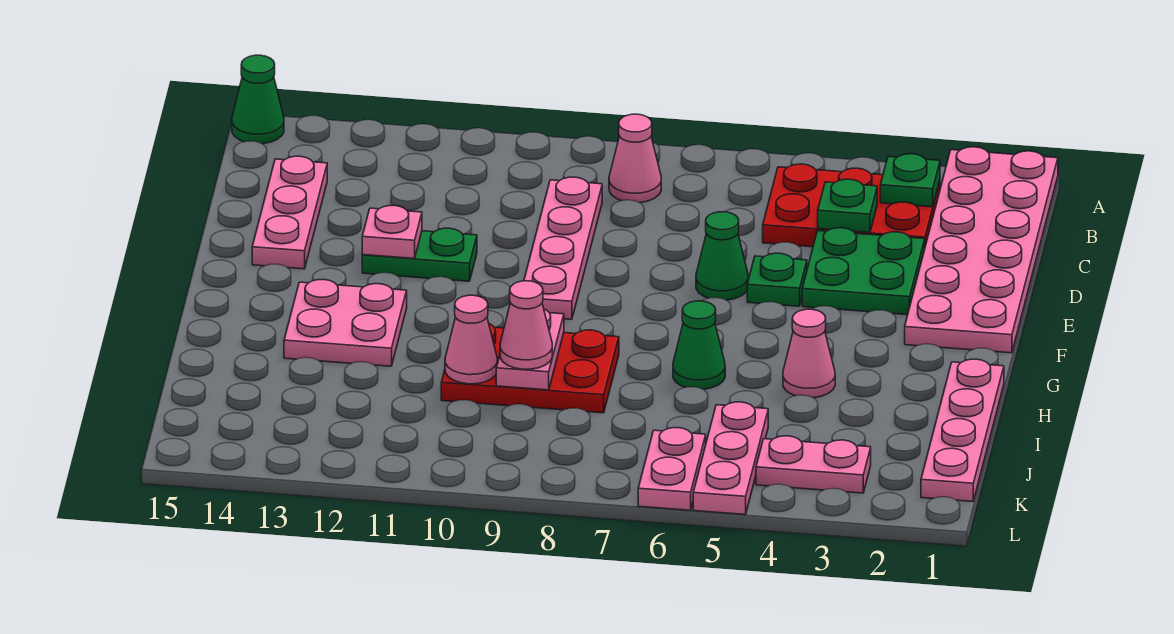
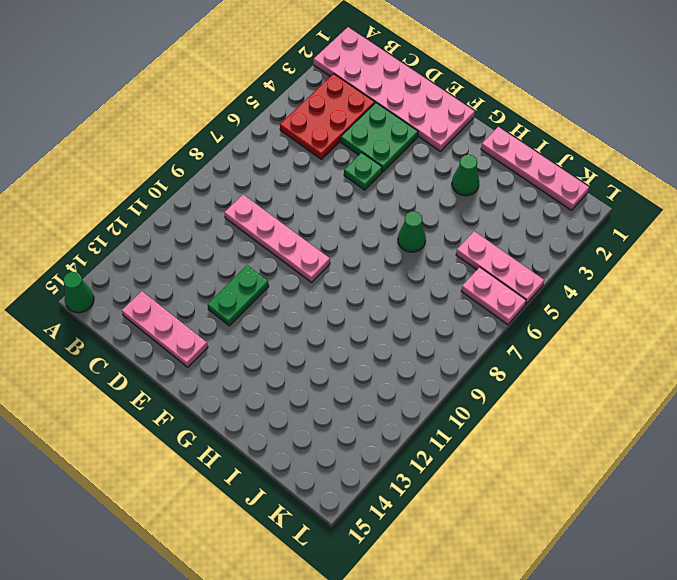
green cone H3 level 1 -> green cone E6 level 1
none -> pink cone B8 level 1
none -> pink plate G12:H13 level 1
none -> pink cone H4 level 1

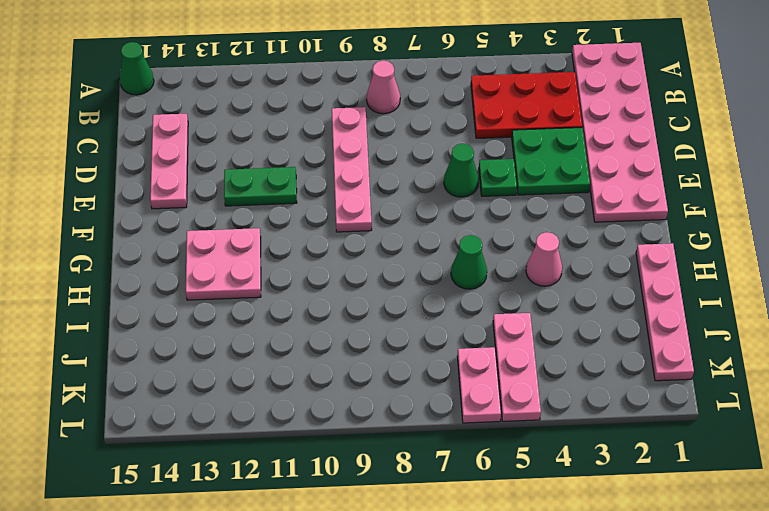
none -> red plate H8:I10 level 1
none -> pink plate K3:K4 level 1
none -> green plate B3 level 2

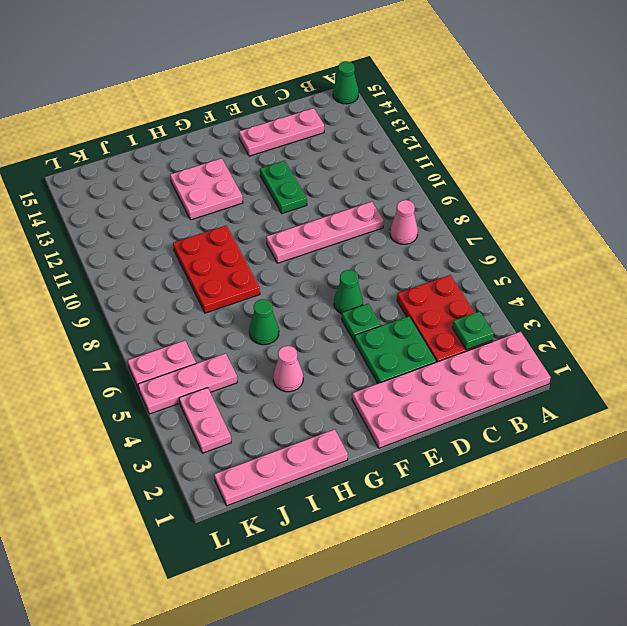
none -> green plate C4 level 2
none -> pink plate E12 level 2
none -> pink plate H9:I9 level 2

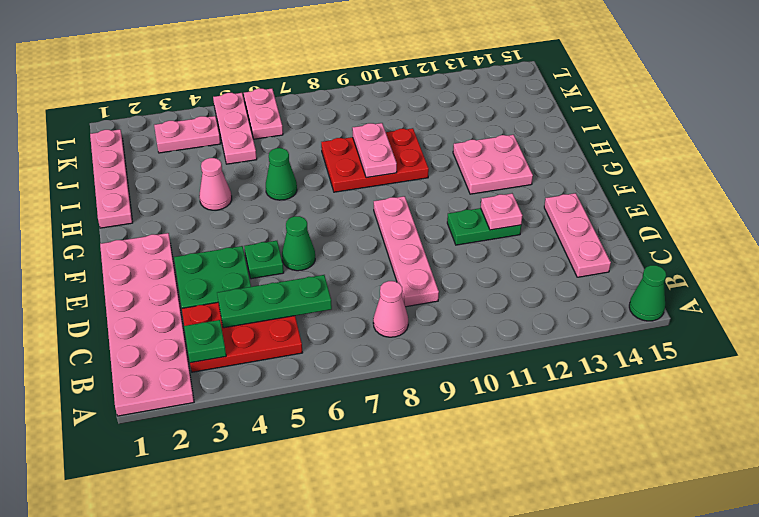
green plate C4:C6 level 2 -> green plate C4 level 2
none -> pink cone I10 level 2
none -> pink cone I9 level 3

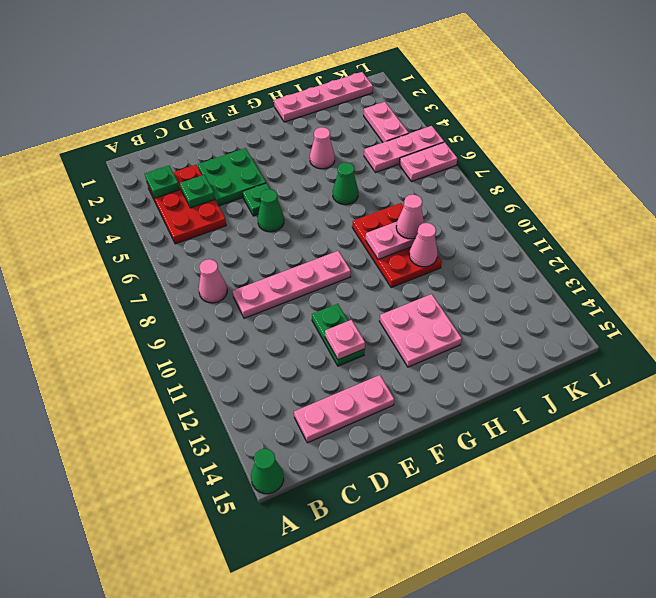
none -> pink plate A1:F2 level 1

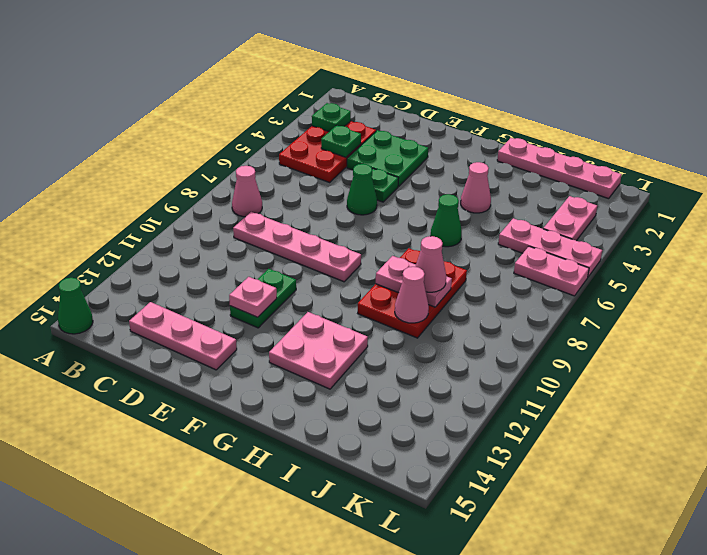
none -> pink plate A1:F2 level 1

